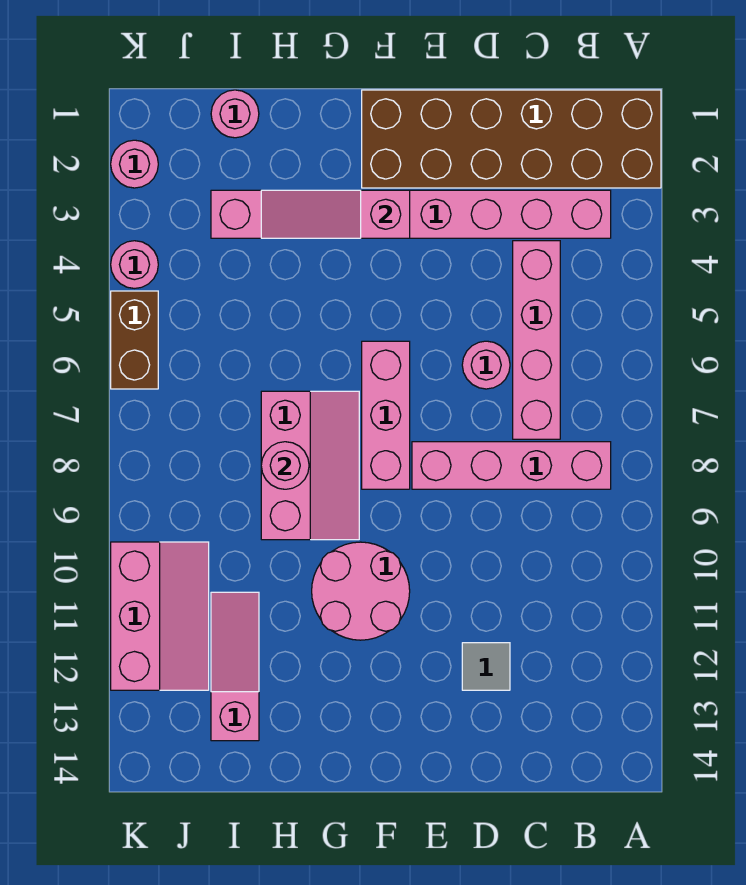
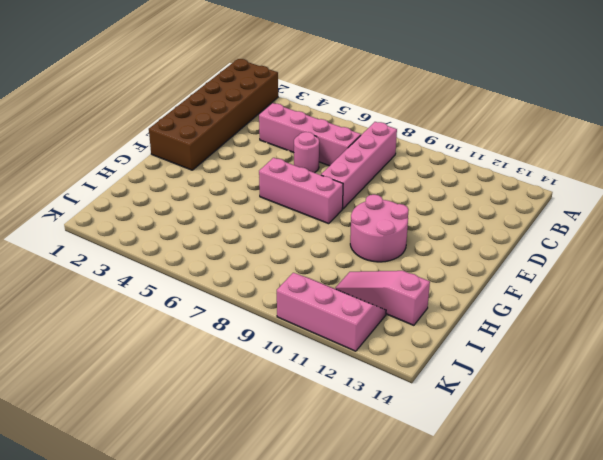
none -> pink brick B3:I3 level 1
none -> grey tile D12 level 1
none -> pink slope G7:H9 level 1 top H

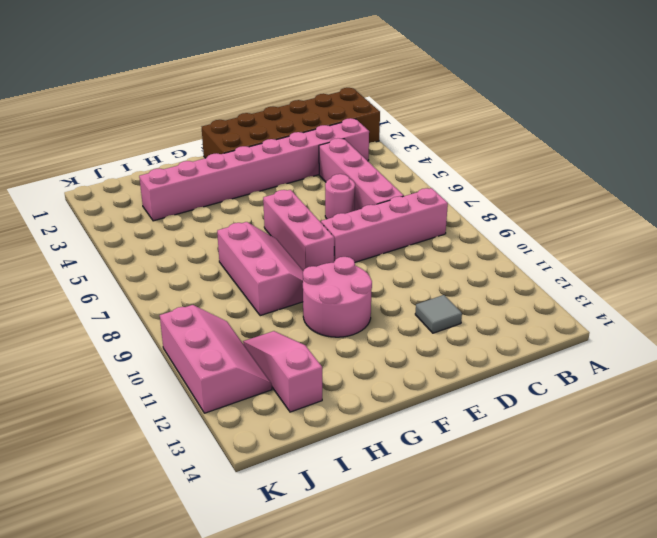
none -> pink round brick I1 level 1
none -> pink round brick K2 level 1
none -> pink round brick K4 level 1

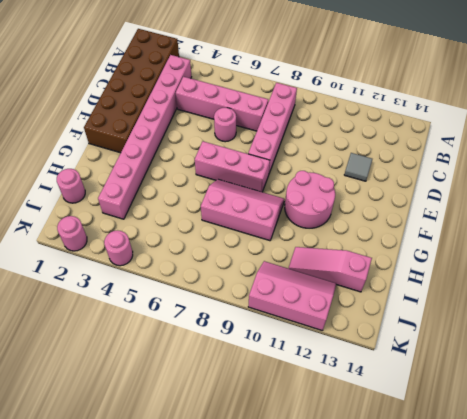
none -> brown brick K5:K6 level 1
none -> pink slope F3:H3 level 2 top F
none -> pink round brick H8 level 2

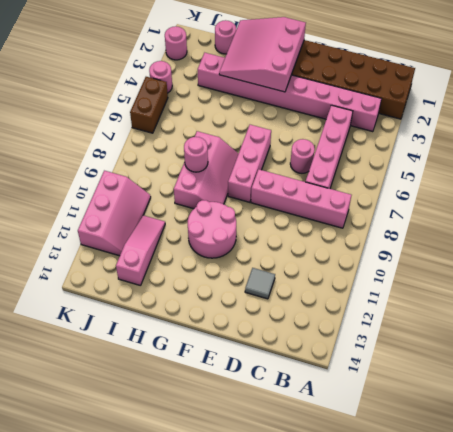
pink slope F1:H3 level 2 top F -> pink slope F3:H3 level 2 top F

